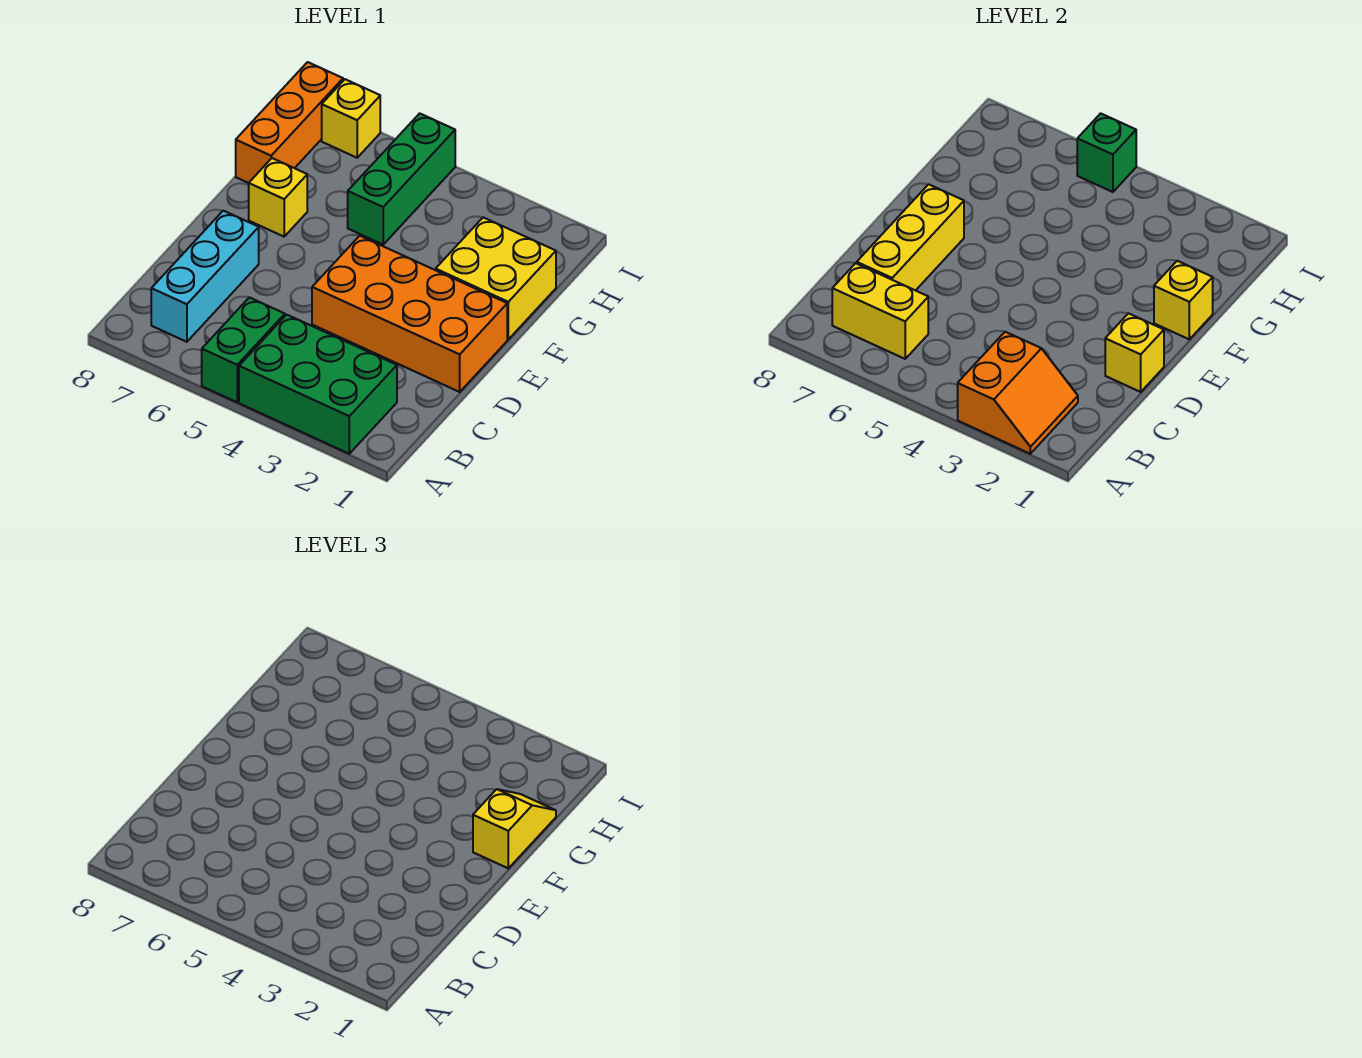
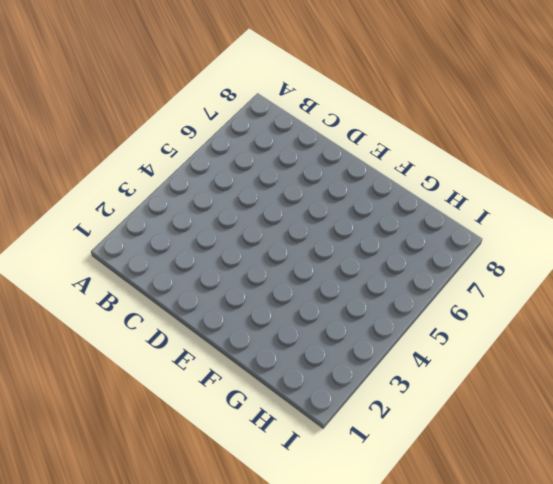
none -> green brick A2:B4 level 1
none -> green brick A5:B5 level 1
none -> cyan brick B7:D7 level 1

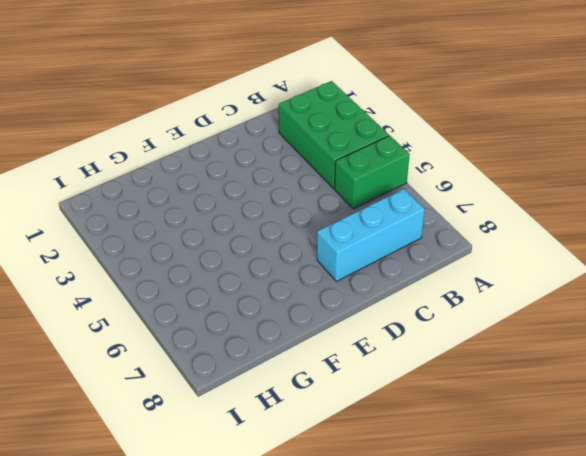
none -> orange brick D1:E4 level 1
none -> yellow brick F1:G2 level 1
none -> yellow brick F7 level 1

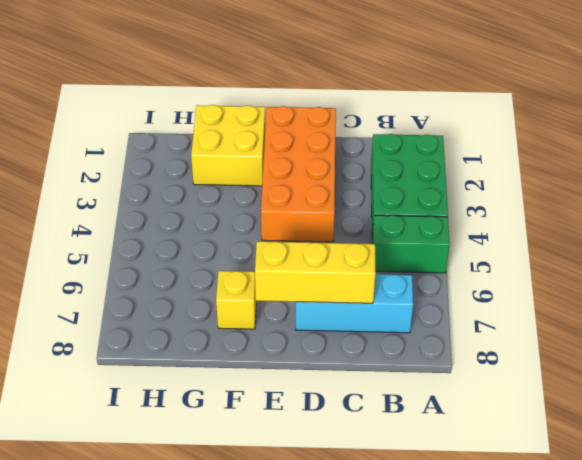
none -> green brick G5:I5 level 1
none -> orange brick G8:I8 level 1
none -> yellow brick I7 level 1

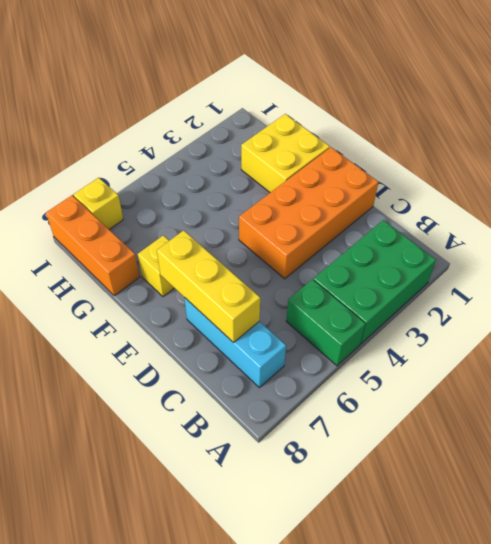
none -> green brick G5:I5 level 1
none -> orange slope A2:B3 level 2 top 3
none -> yellow brick B6:B7 level 2

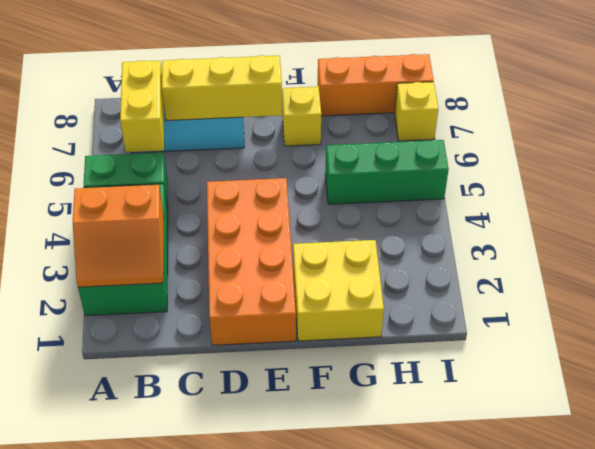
none -> yellow brick D1 level 2
none -> yellow brick F1 level 2
none -> green brick I5 level 2

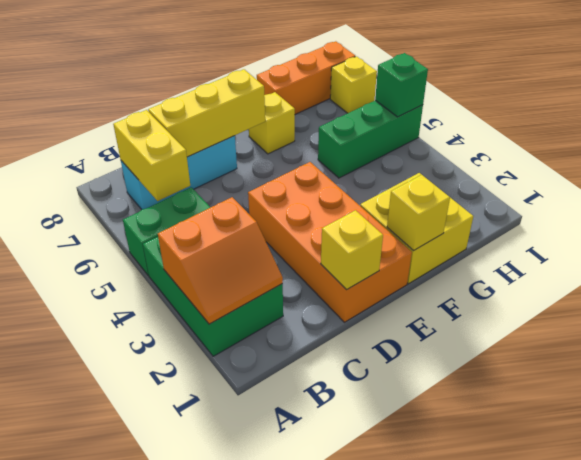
none -> yellow slope F1:G1 level 3 top F

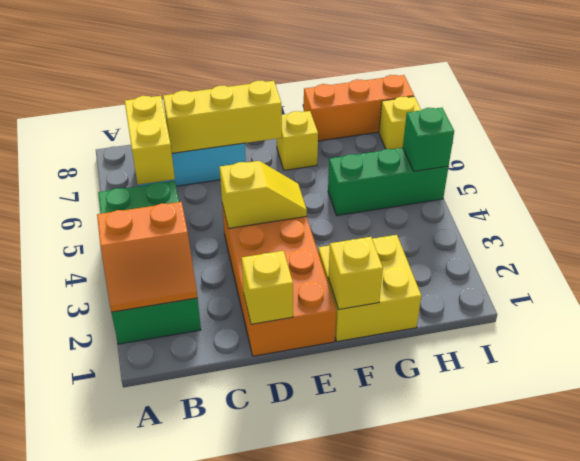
yellow slope D4:E4 level 2 top D -> yellow slope F1:G1 level 3 top F

